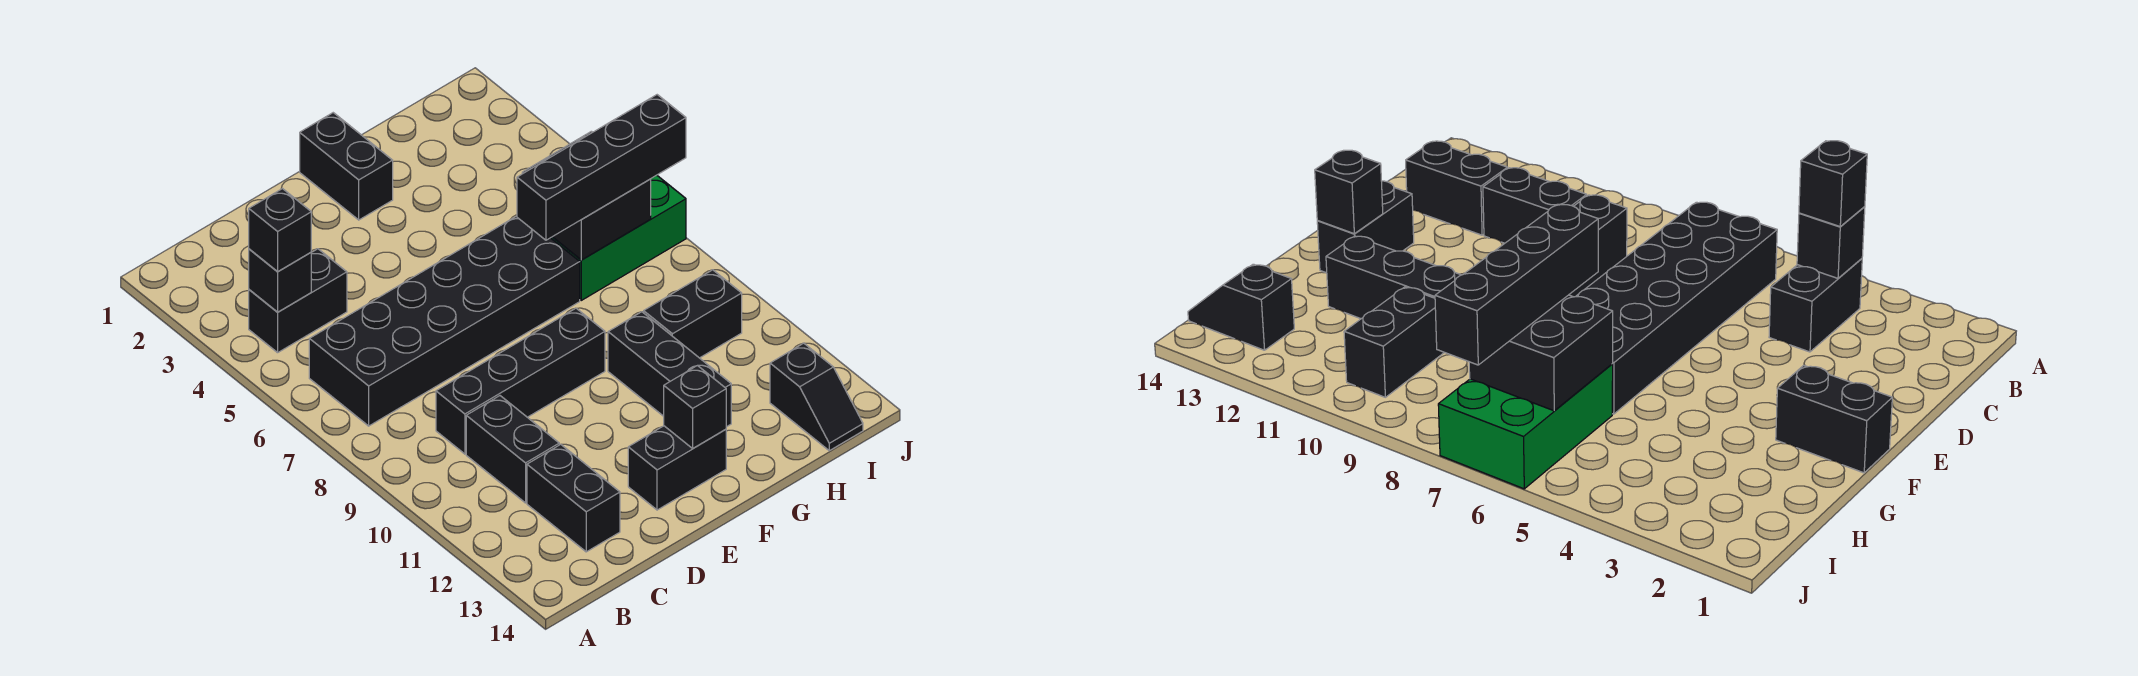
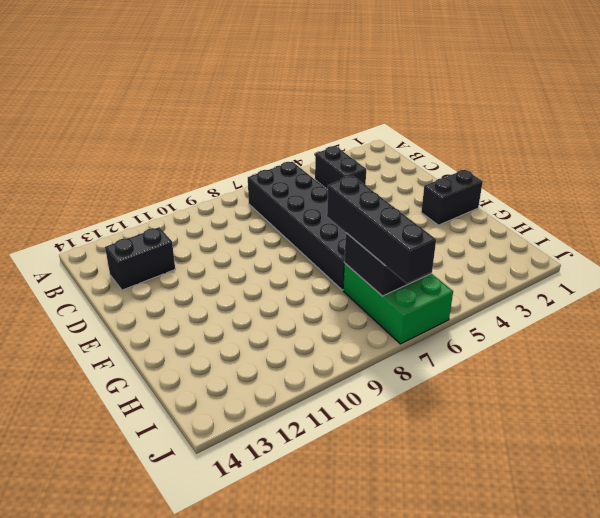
none -> black brick C9:F9 level 1
none -> black brick C10:C11 level 1
none -> black brick E13:F13 level 1

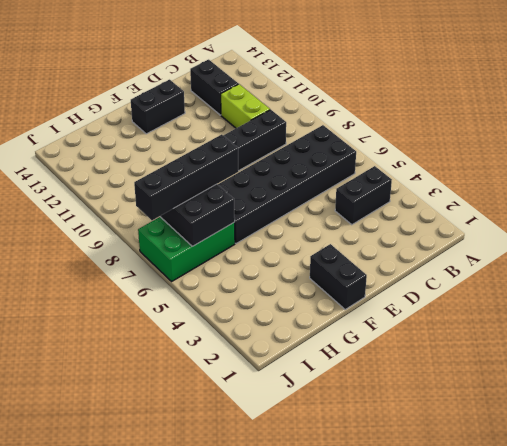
lime brick C10:C11 level 1 -> black brick C10:C11 level 1
none -> black brick G10:G12 level 1
none -> black brick H10:I10 level 1
none -> black slope I13:I14 level 1 top 13

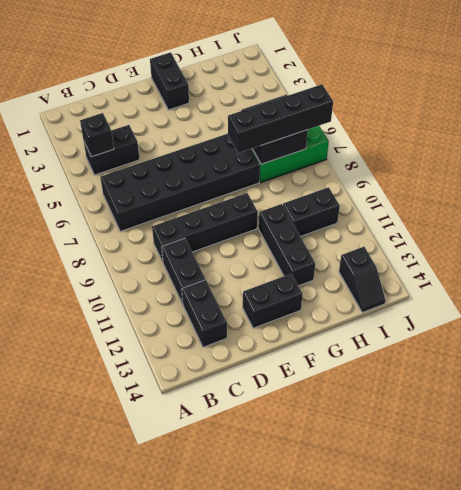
none -> black brick F13 level 2
none -> black brick B4 level 3

